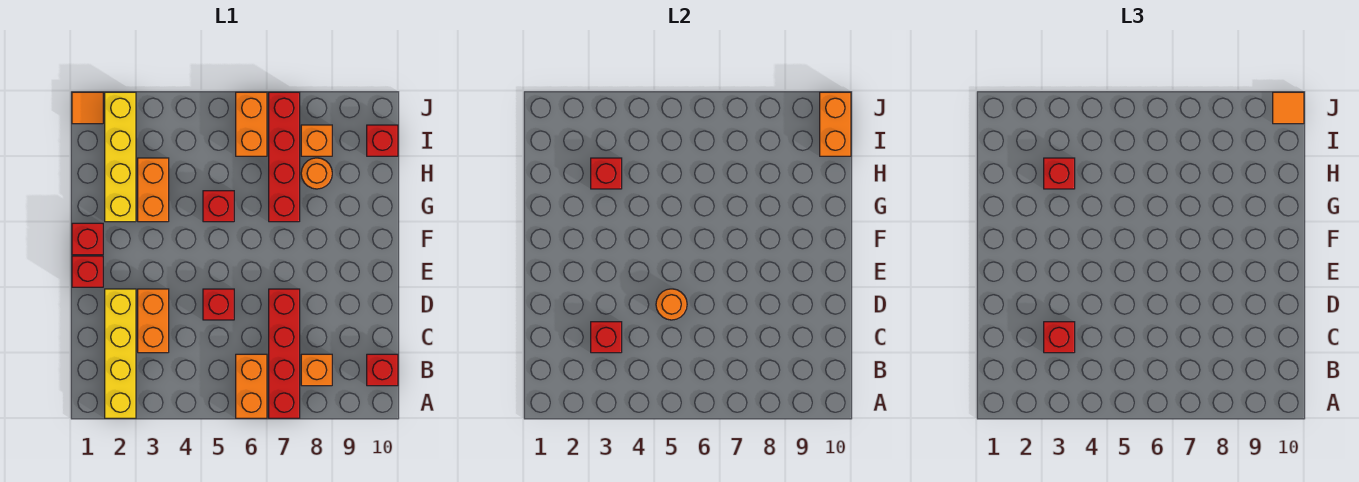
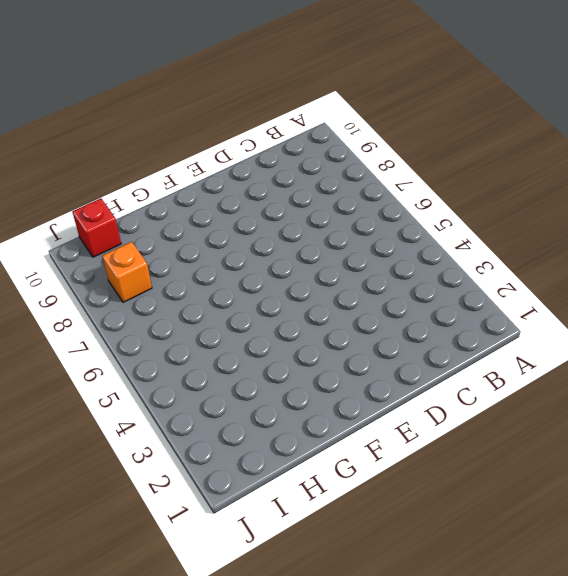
none -> yellow brick A2:D2 level 1
none -> orange brick A6:B6 level 1
none -> red brick A7:D7 level 1

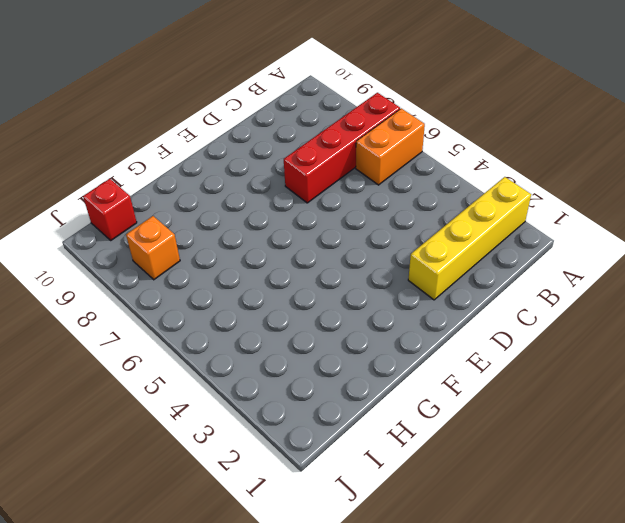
none -> orange brick B8 level 1
none -> red brick B10 level 1
none -> orange brick C3:D3 level 1

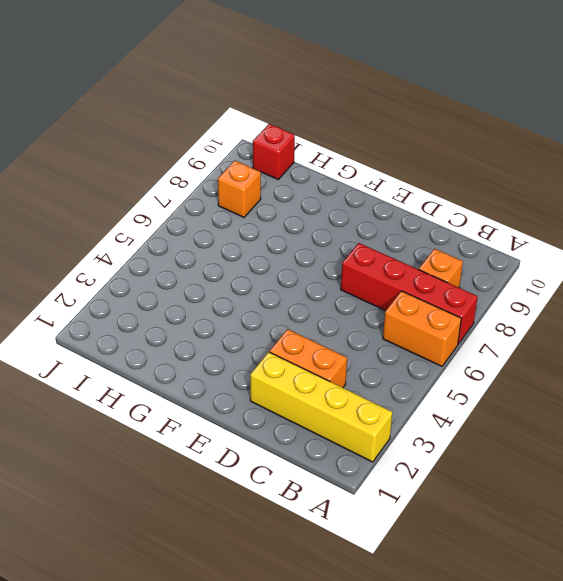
none -> red brick B10 level 1
none -> red brick D5 level 1
none -> red brick E1 level 1

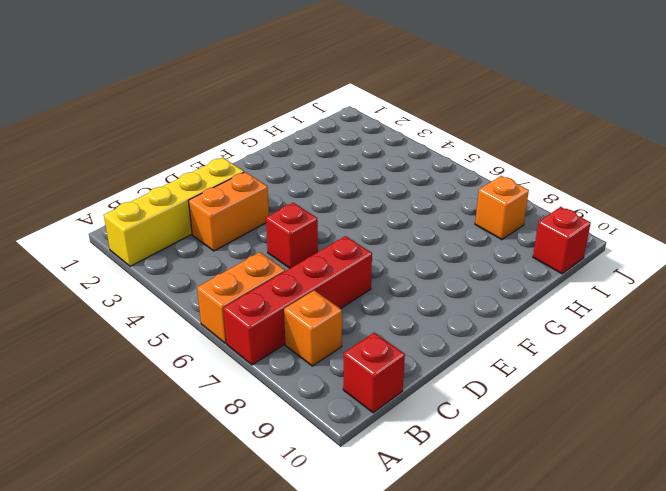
none -> red brick E1 level 1
none -> red brick F1 level 1
none -> yellow brick G2:J2 level 1

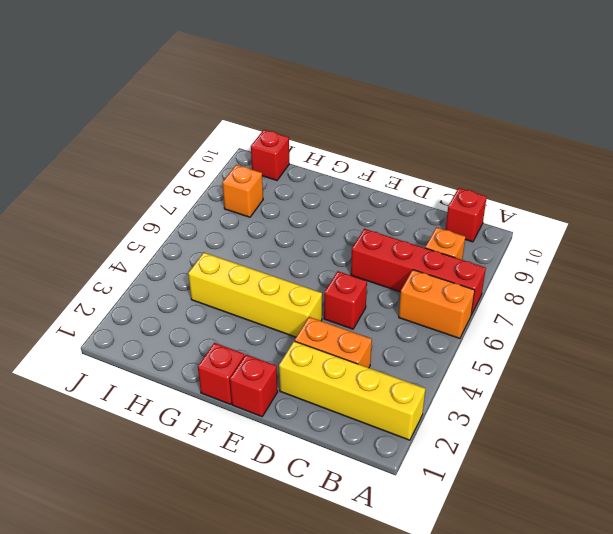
yellow brick E4:H4 level 1 -> yellow brick G2:J2 level 1
none -> orange brick G3:H3 level 1
none -> red brick G5 level 1
none -> red brick G7:J7 level 1

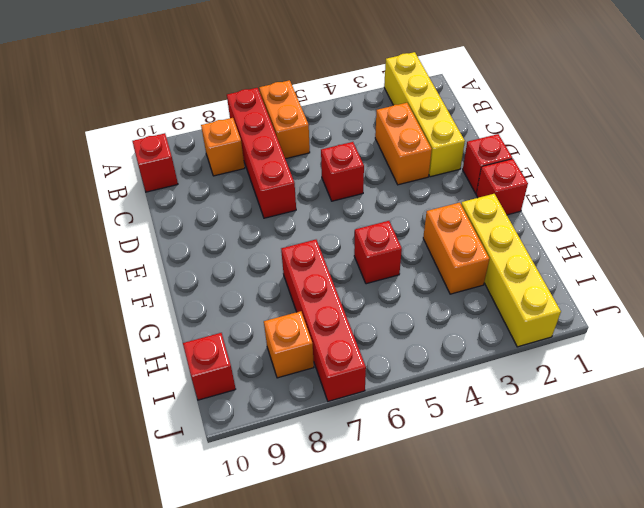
none -> orange round brick H8 level 1
none -> orange brick I6:J6 level 1
none -> orange tile J1 level 1

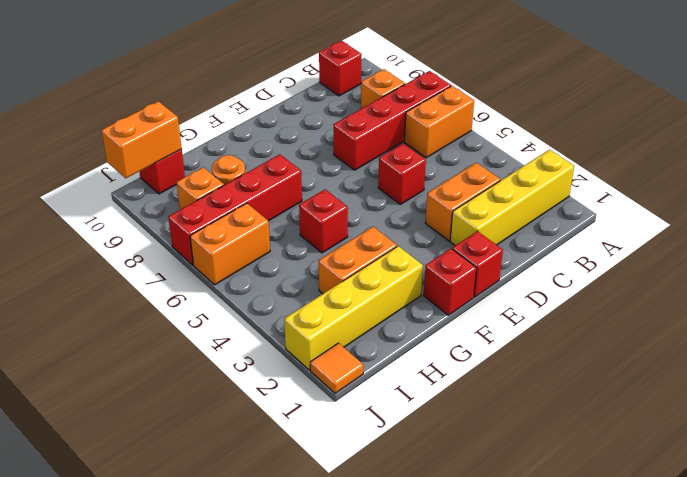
none -> red brick C3 level 2
none -> orange round brick D5 level 2
none -> red brick H3 level 2

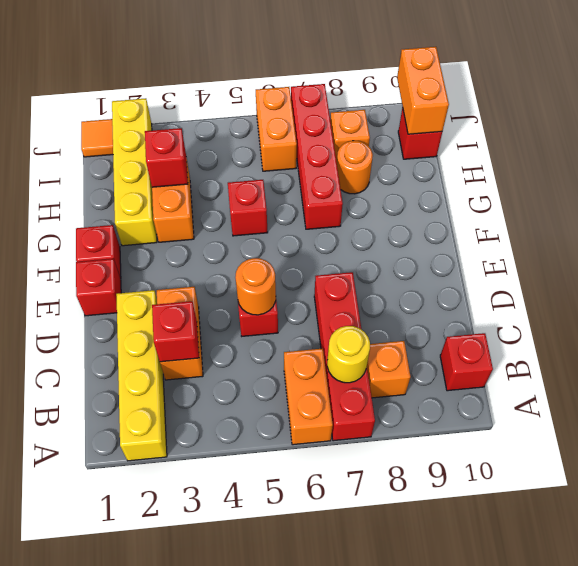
yellow round brick B7 level 2 -> none
none -> red brick C3 level 3
none -> red brick H3 level 3
none -> orange tile J10 level 3

